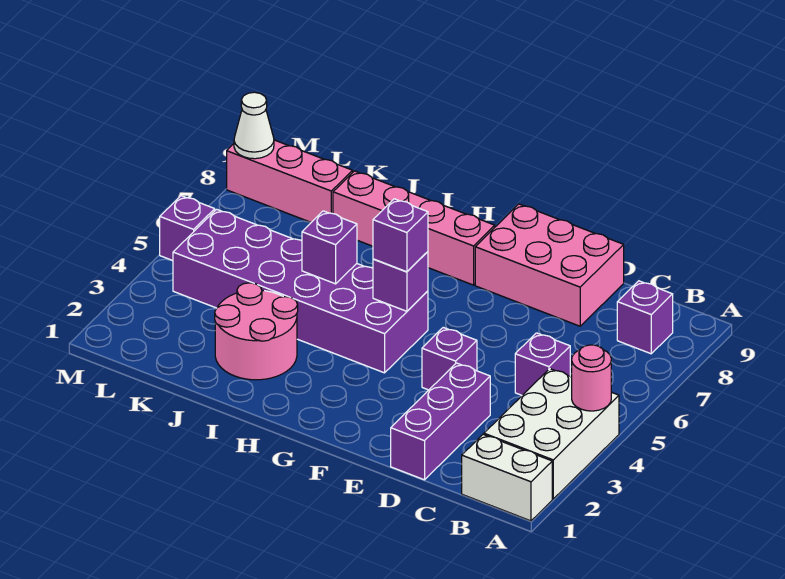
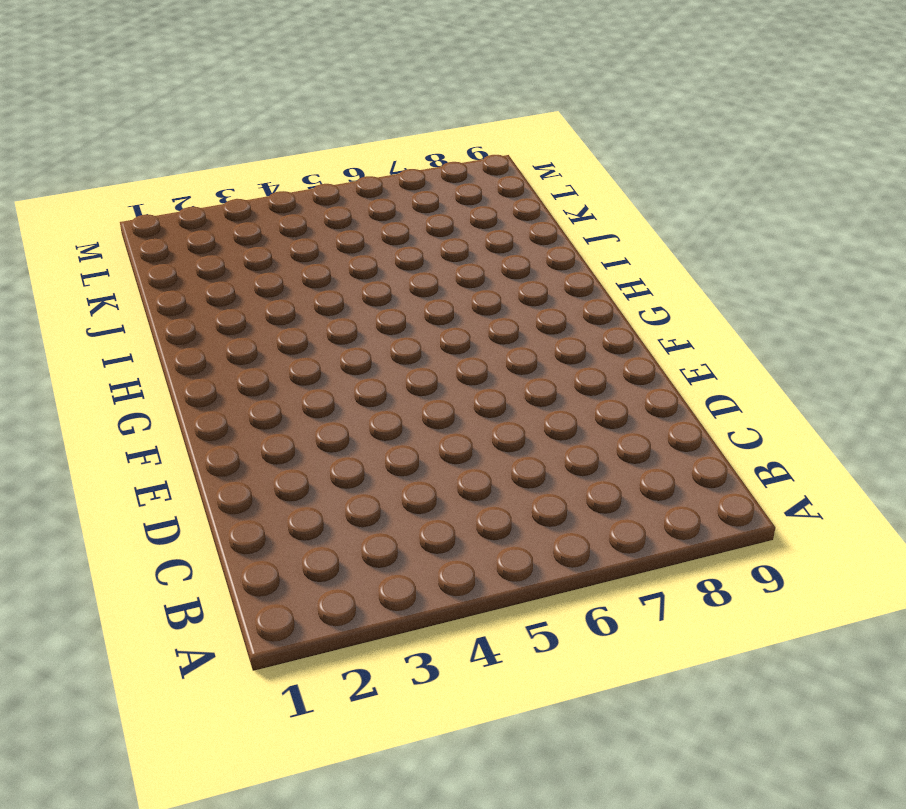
none -> white brick A1:B1 level 1
none -> white brick A2:B4 level 1
none -> purple brick B8 level 1

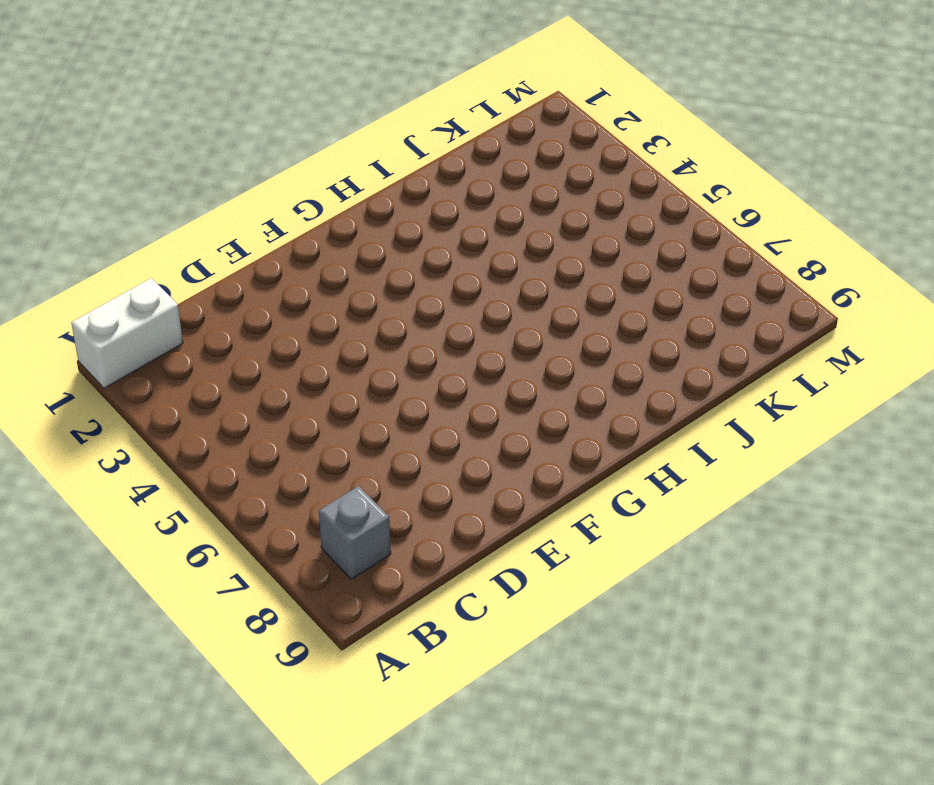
grey brick B8 level 1 -> purple brick B8 level 1
none -> white brick A2:B4 level 1
none -> purple brick C5 level 1
none -> purple brick D1:D3 level 1

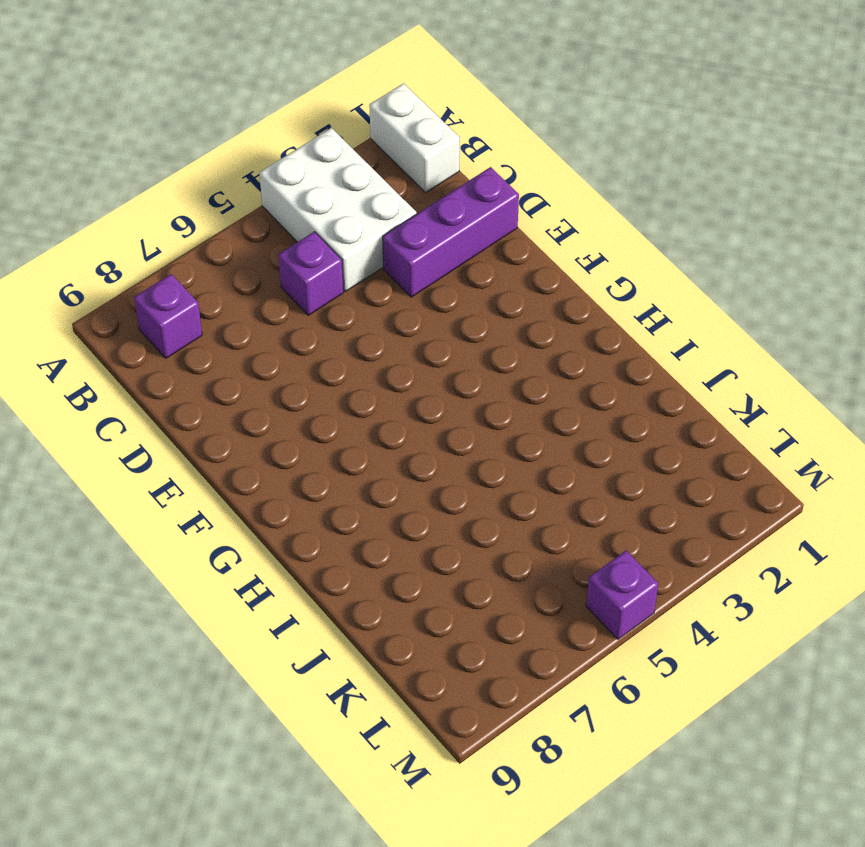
white brick A3:C4 level 1 -> white brick A2:B4 level 1
none -> pink brick D8:F9 level 1
none -> purple brick E4 level 1
none -> purple brick G4:L5 level 1

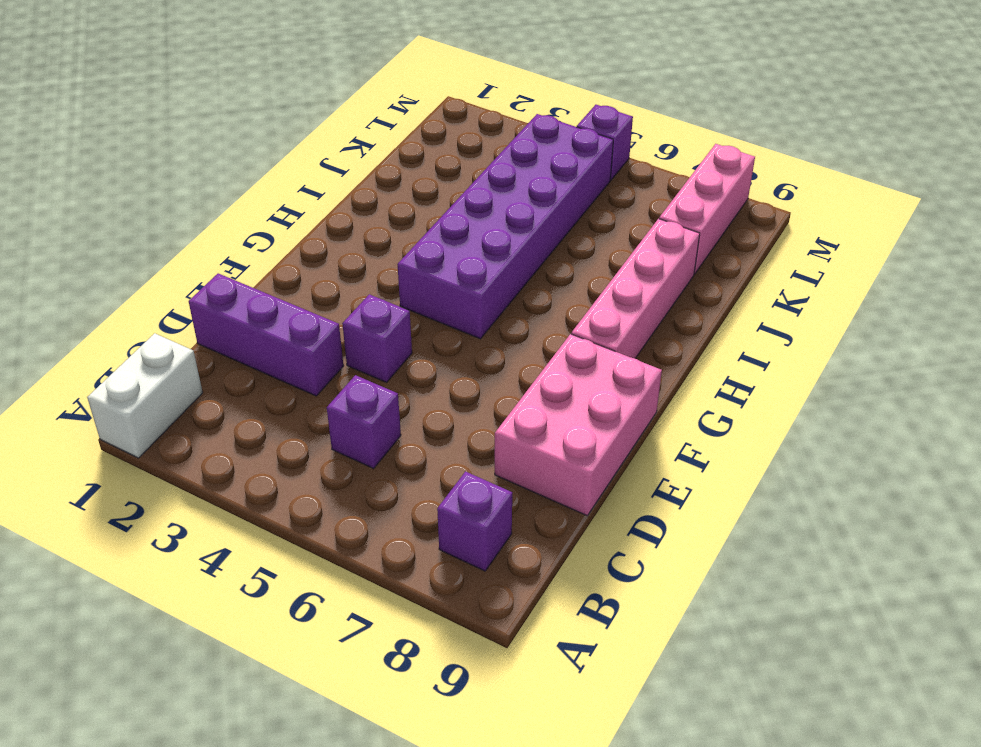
none -> white brick A2:B4 level 1
none -> pink round brick I2:J3 level 1
none -> pink round brick A4 level 2

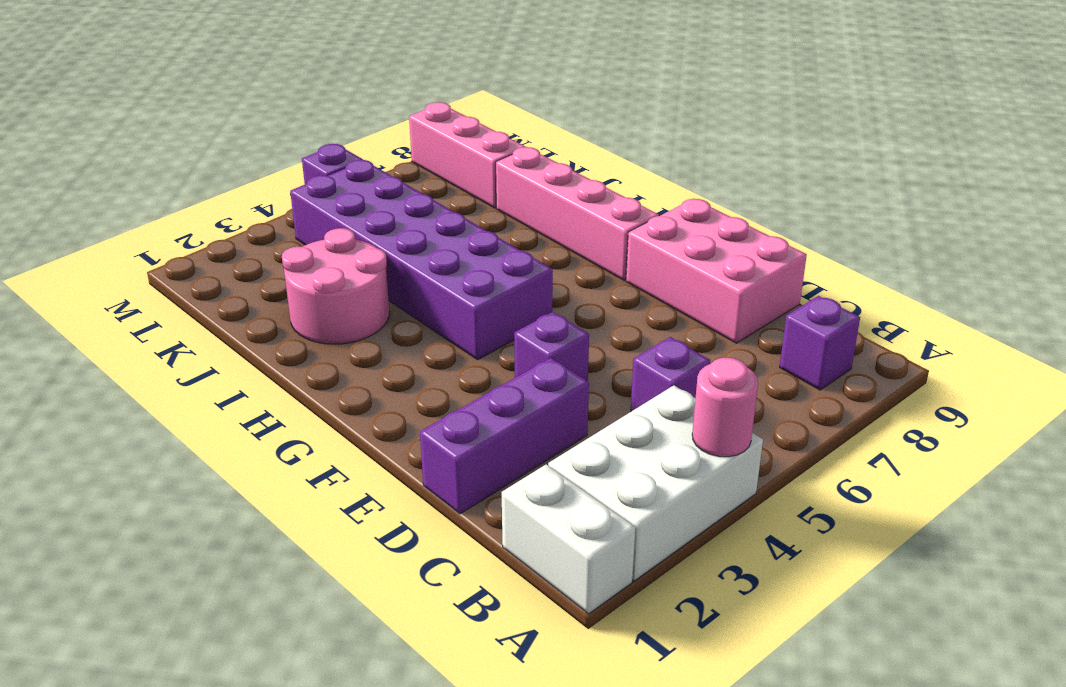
none -> purple brick G5 level 2
none -> purple brick I5 level 2
none -> white cone M8 level 2

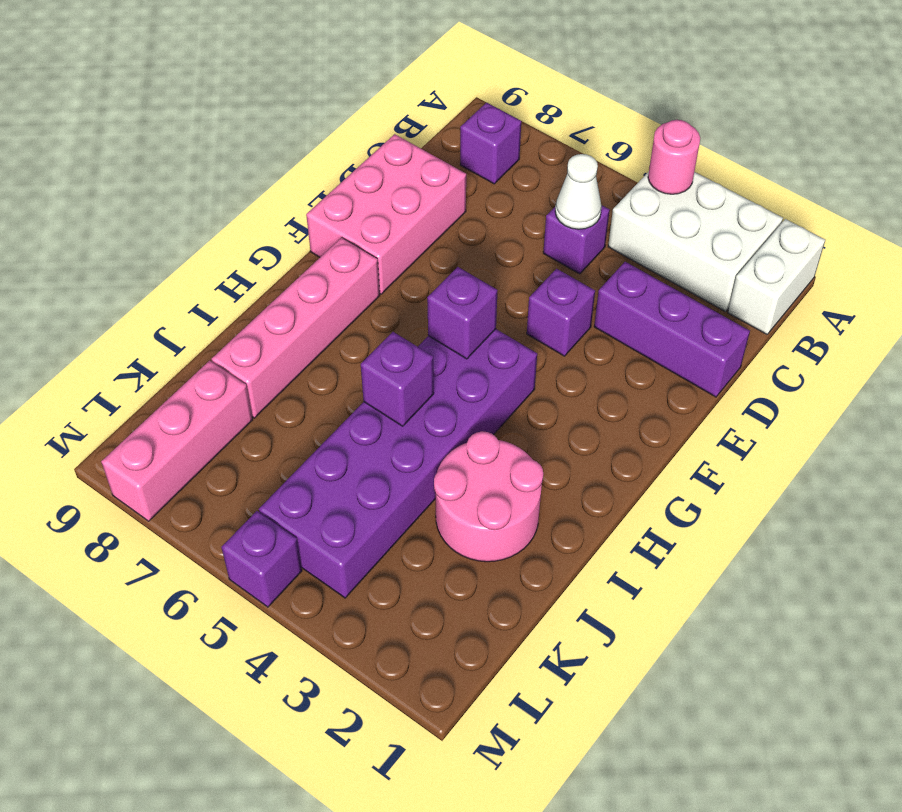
white cone C5 level 2 -> white cone M8 level 2
none -> purple brick G5 level 3

